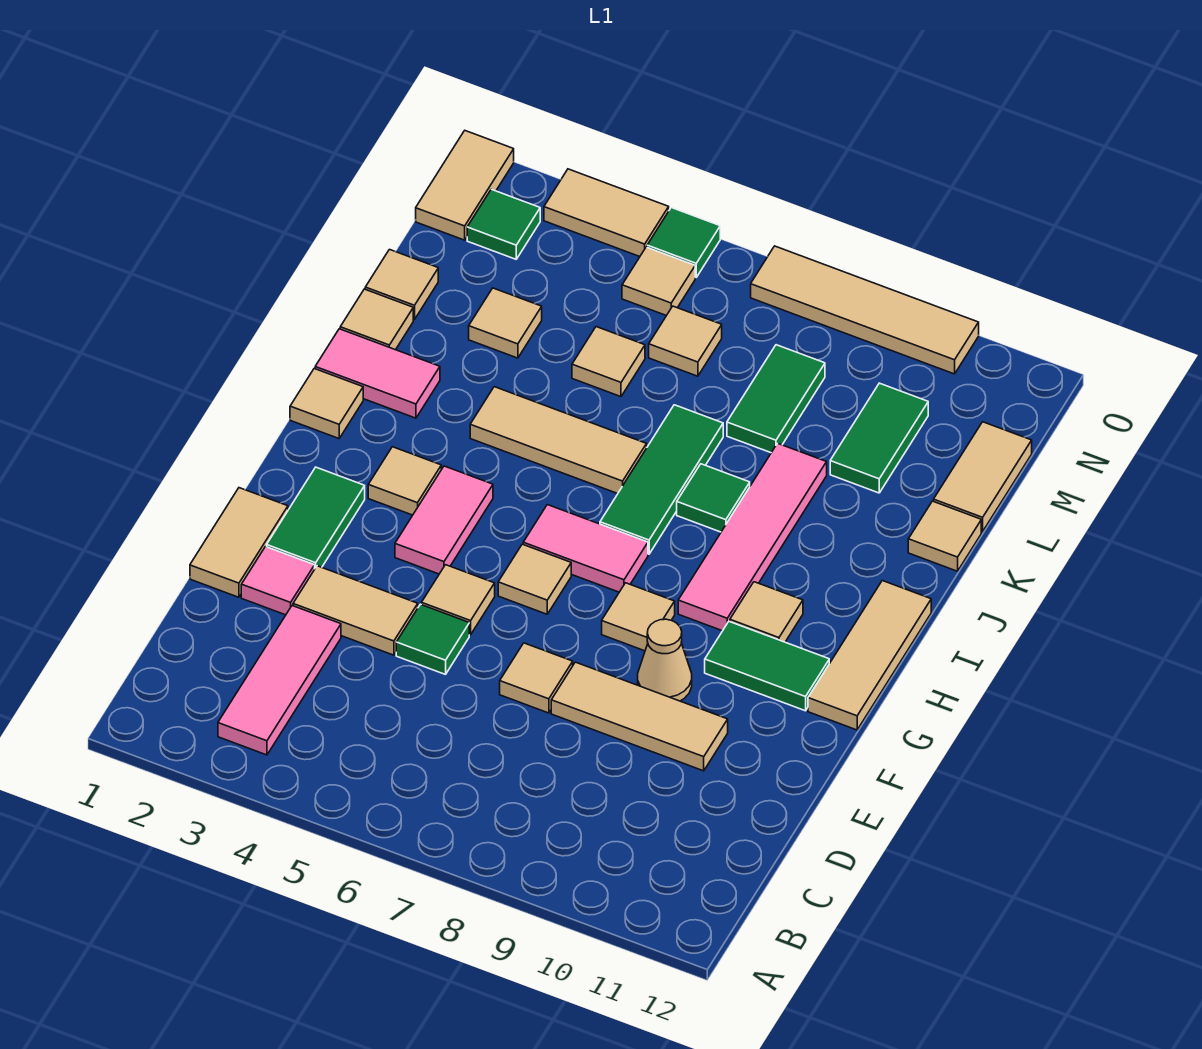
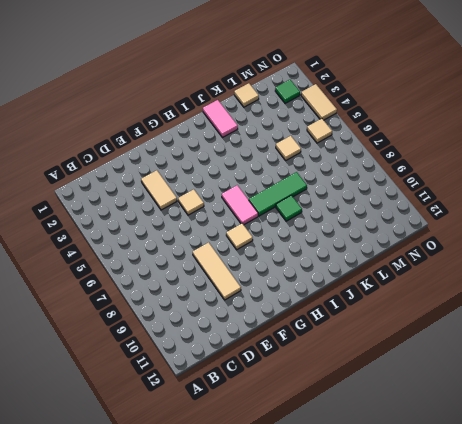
none -> pink tile B3:D3 level 1
none -> tan tile E1:F1 level 1
none -> pink tile E2 level 1
none -> green tile E5 level 1

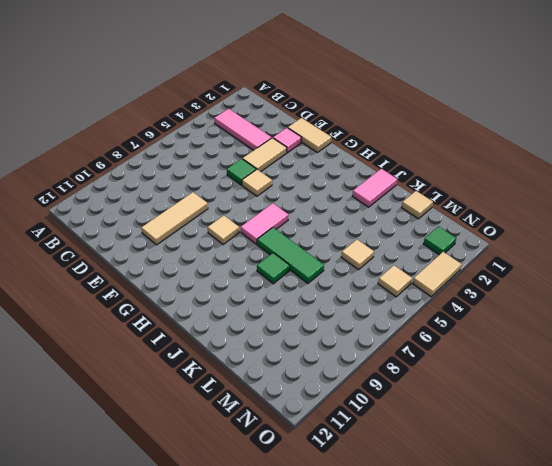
none -> tan tile E7 level 1
none -> green tile F2:G2 level 1
none -> tan cone F9 level 1
none -> pink tile G4:H4 level 1

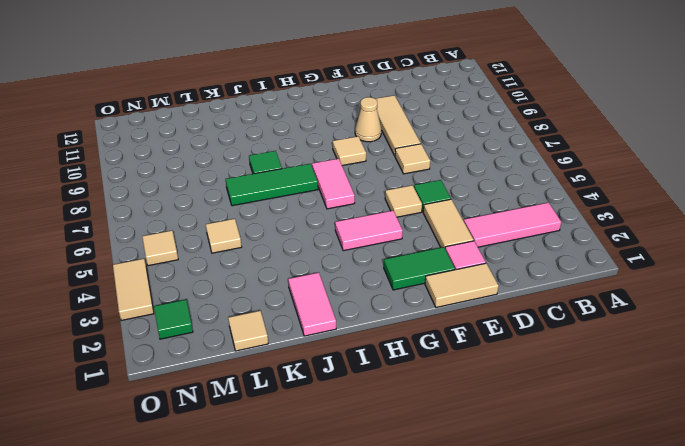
none -> tan tile G6 level 1
none -> green tile G10:G11 level 1
none -> tan tile G12:I12 level 1
none -> tan tile H3 level 1

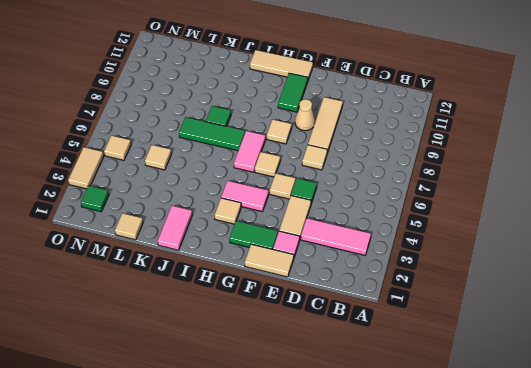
none -> pink tile H9:K9 level 1
none -> tan tile H10 level 1
none -> tan tile I1 level 1
none -> tan tile J4:J6 level 1

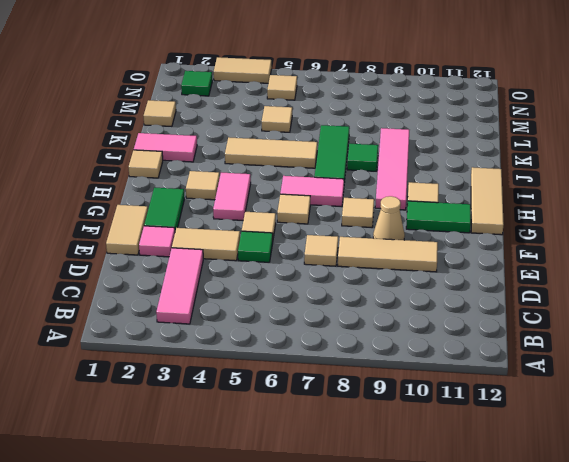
none -> tan tile K1 level 1
none -> tan tile K12 level 1
none -> tan tile L3 level 1
none -> green tile L8:M8 level 1

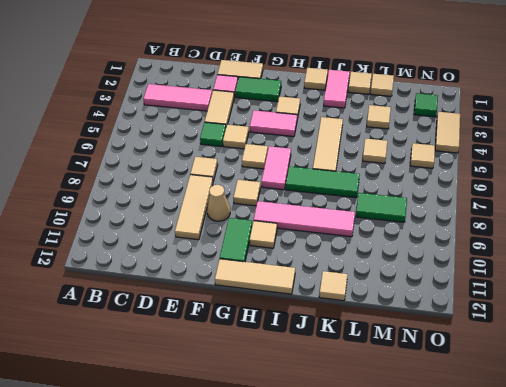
none -> green tile J8 level 1
none -> green tile L10:M10 level 1
none -> tan tile L12:M12 level 1
none -> tan tile M6 level 1

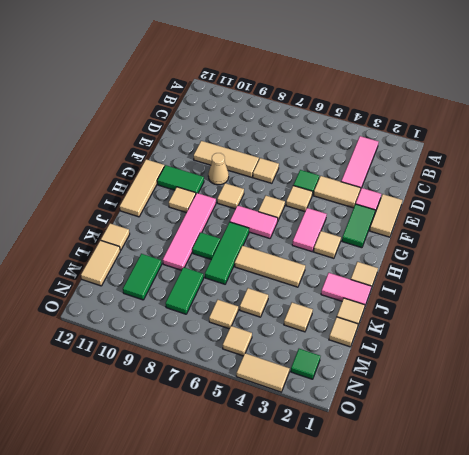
none -> tan tile N1:O1 level 1
none -> green tile O5 level 1
none -> tan tile O7:O10 level 1

